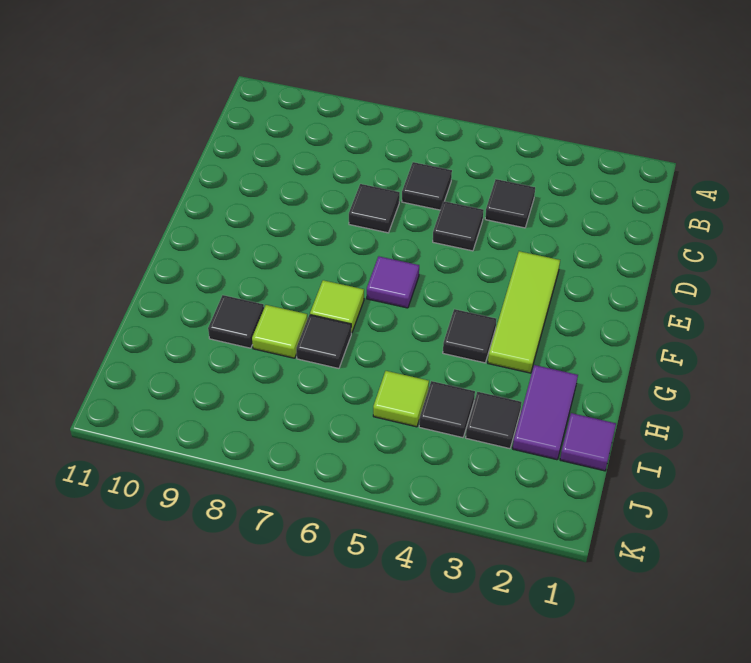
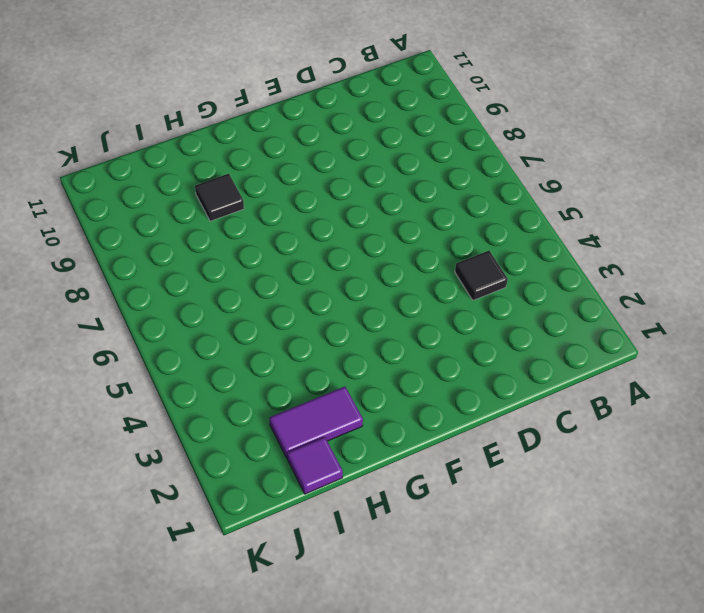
none -> black tile C6 level 1
none -> black tile D5 level 1
none -> black tile D7 level 1

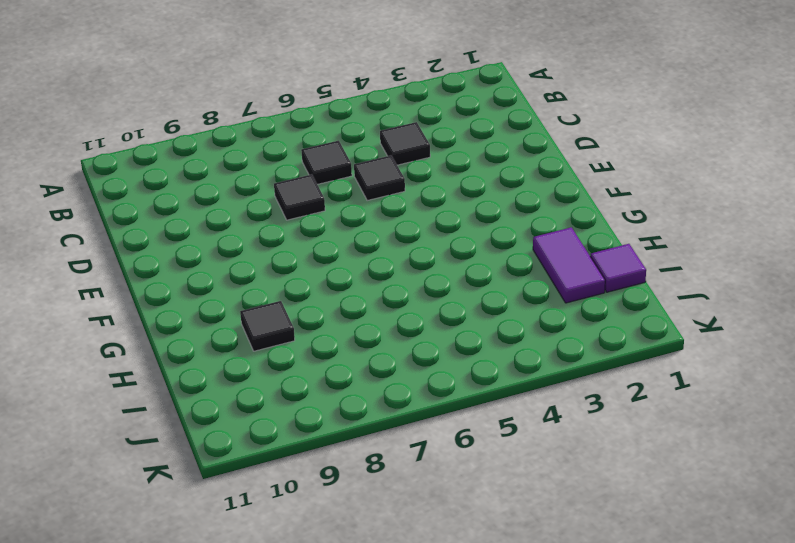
none -> lime tile E3:G3 level 1
none -> purple tile F6 level 1
none -> black tile G4 level 1

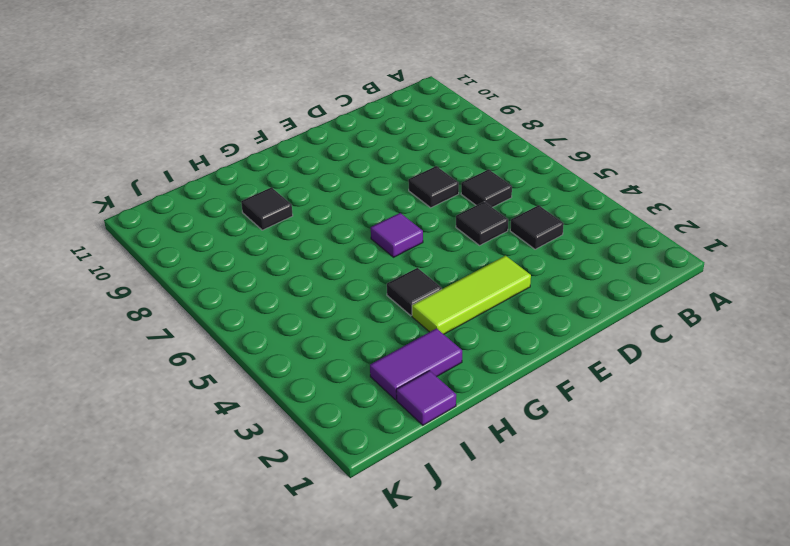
none -> lime tile G7 level 1
none -> black tile H7 level 1
none -> lime tile H8 level 1

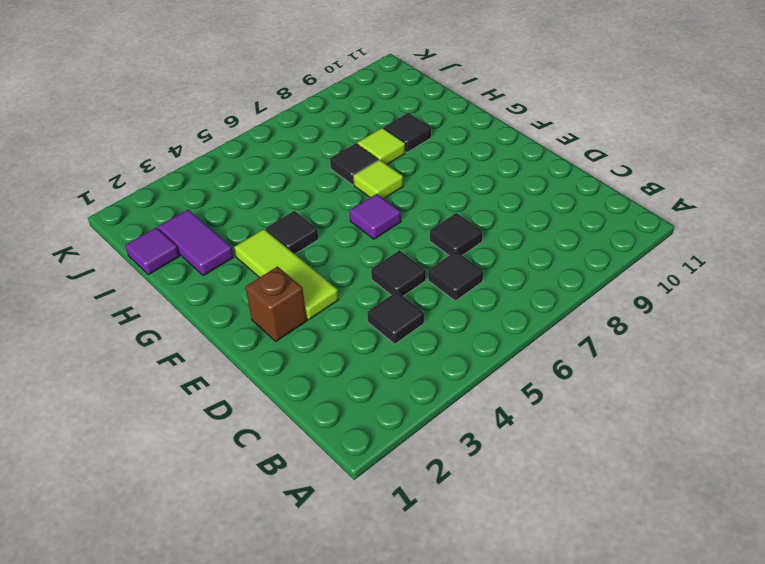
brown brick E2 level 1 -> none
none -> black tile I3 level 1
none -> black tile I4 level 1
none -> lime tile I5 level 1

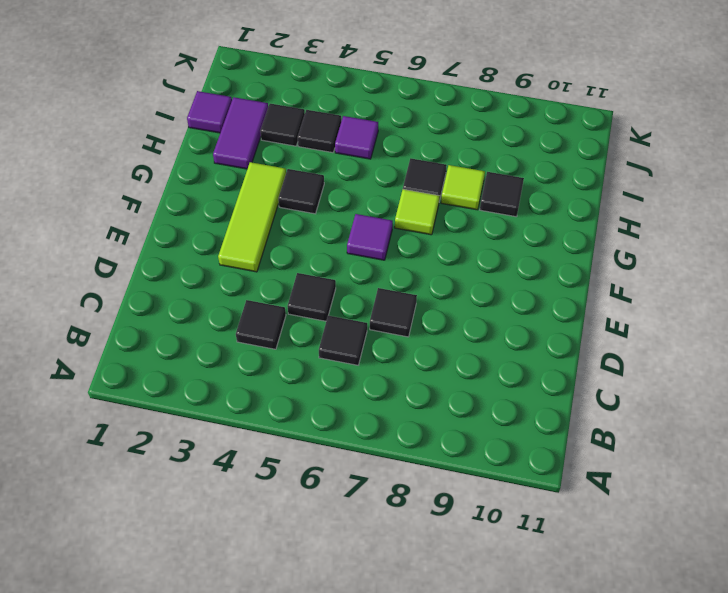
purple tile I5 level 1 -> lime tile I5 level 1

